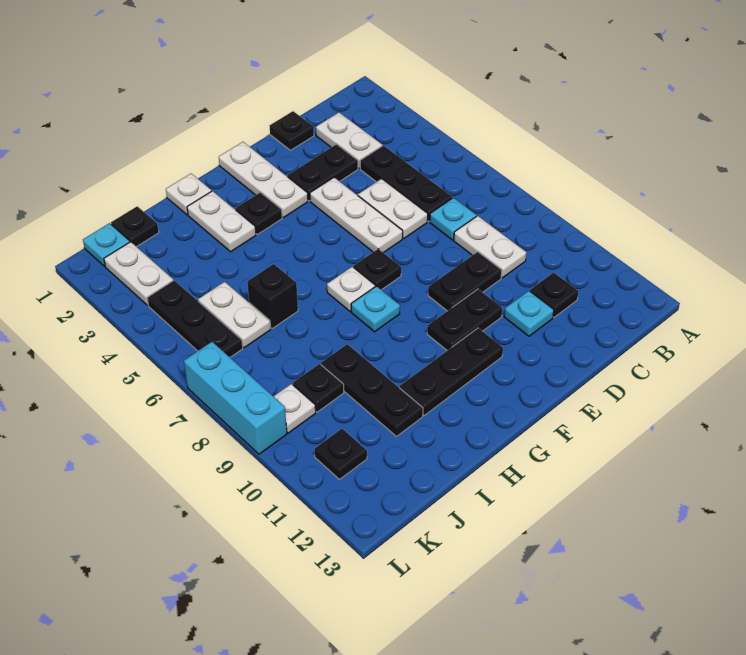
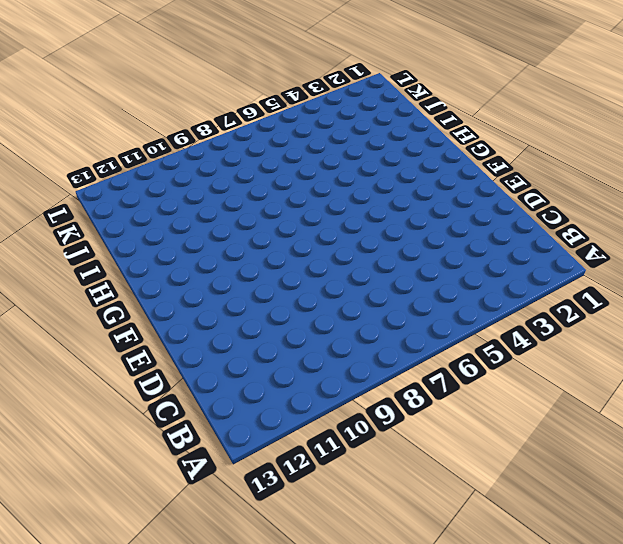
none -> white plate C2:C3 level 1
none -> black plate C4:C6 level 1
none -> cyan plate C7 level 1
none -> white plate C8:C9 level 1

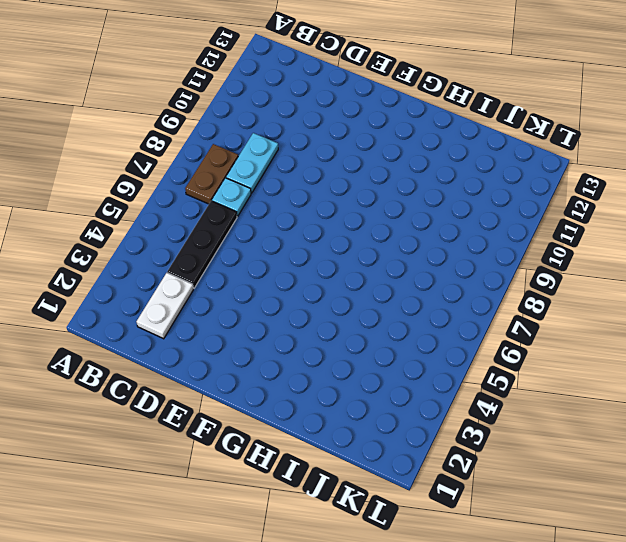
brown plate B7:B8 level 1 -> none
cyan plate C8:C9 level 1 -> white plate C8:C9 level 1
none -> black plate C11 level 1
none -> black plate D1 level 1
none -> black plate D3:E3 level 1
none -> white plate D5:D6 level 1

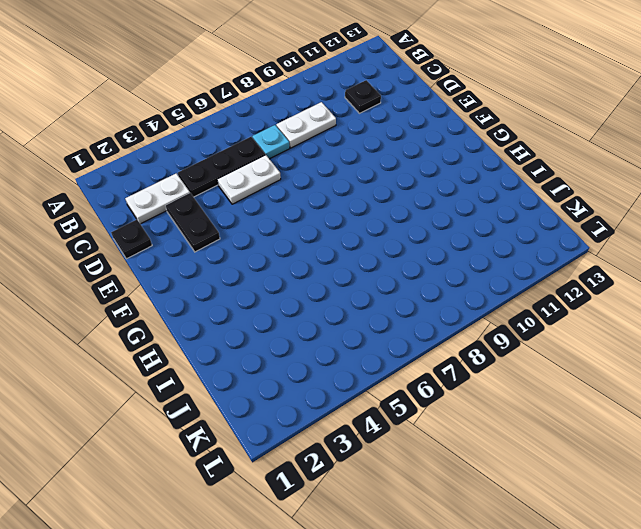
none -> black plate D9:E9 level 1
none -> cyan plate D11 level 1
none -> white plate E4:E6 level 1
none -> black plate E10:F10 level 1

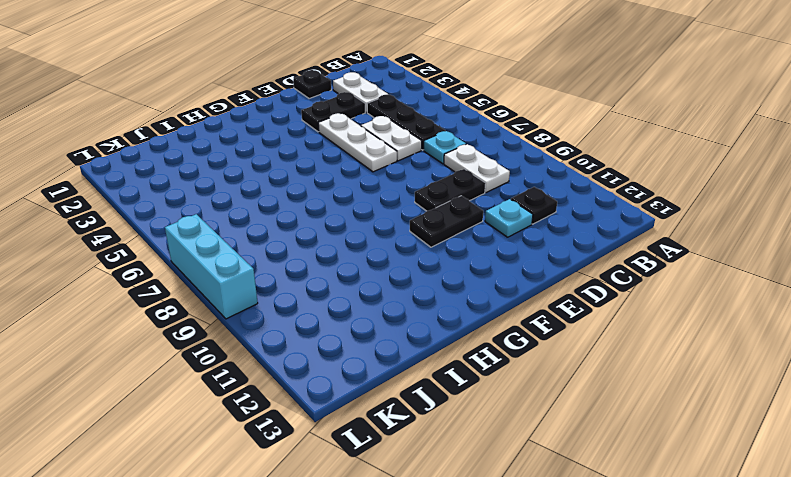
none -> white plate F1:F3 level 1
none -> black plate F7 level 1
none -> black plate F11:H11 level 1
none -> black plate G3 level 1

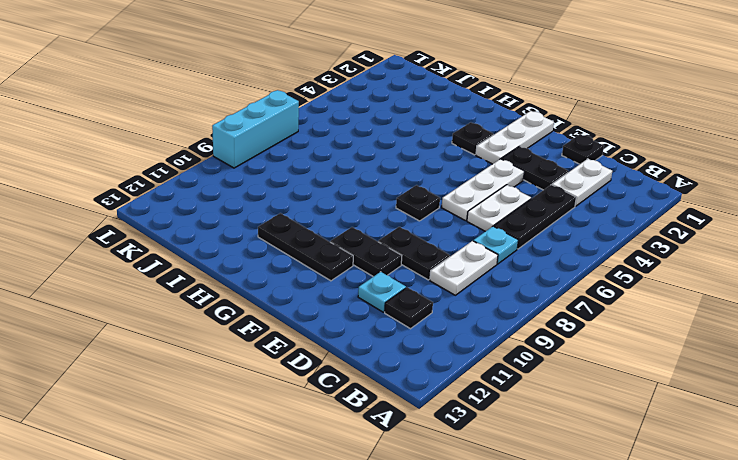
none -> white plate G7 level 1
none -> cyan plate G8 level 1
none -> white plate H1 level 1
none -> white plate H2:H3 level 1

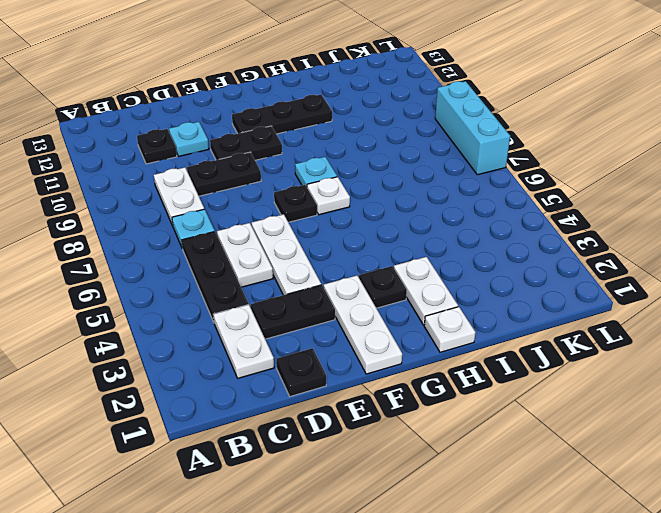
none -> black brick I6 level 1
none -> black plate I9:I11 level 1
none -> black plate J1 level 1
none -> white plate J5:J6 level 1

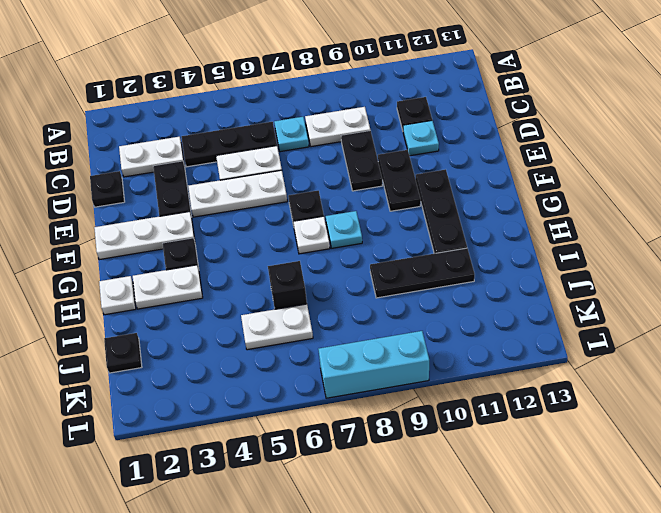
none -> black plate J9 level 1
none -> cyan plate K1 level 1
none -> white plate K2:K3 level 1
none -> black plate K4:K6 level 1

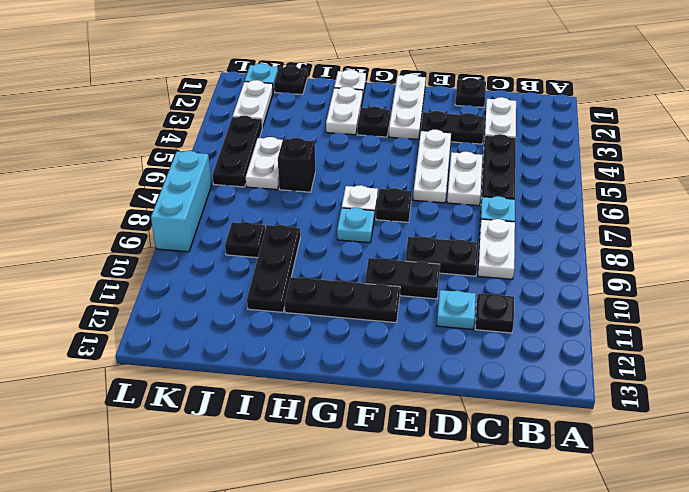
none -> white plate K9 level 1
none -> black plate K11 level 1

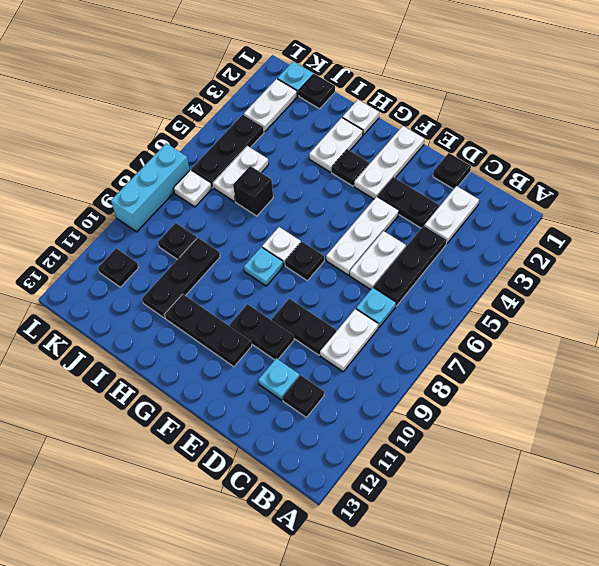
white plate K7 level 1 -> white plate K9 level 1

